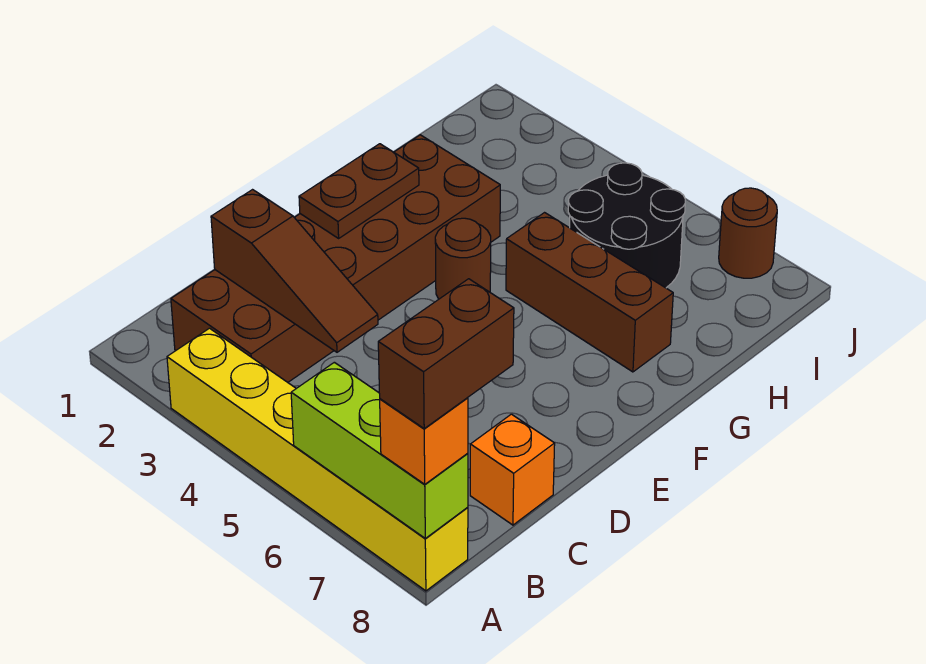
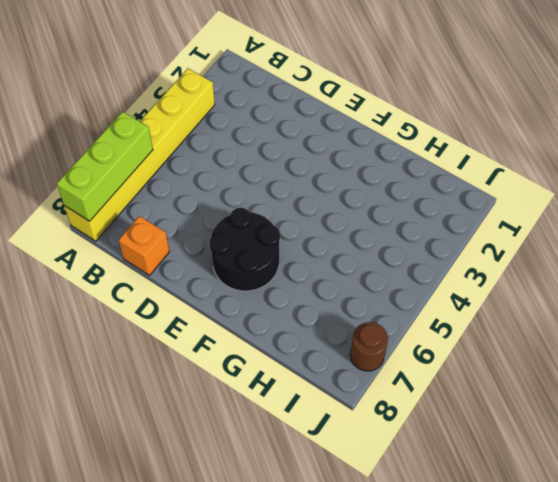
black round brick E6:F7 level 1 -> black round brick H5:I6 level 1
none -> brown brick B2:G3 level 1
none -> brown round brick F4 level 1
none -> brown brick G5:G7 level 1

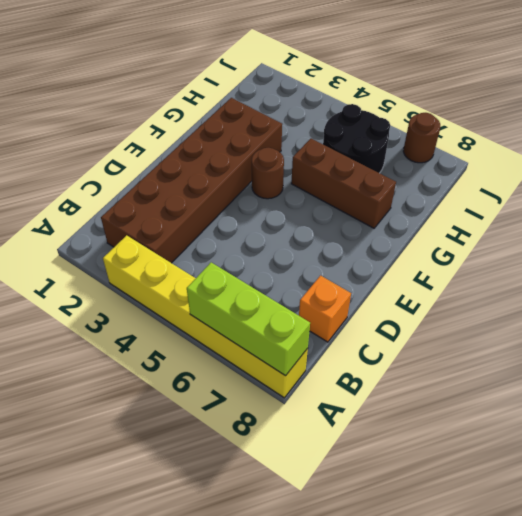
none -> brown slope C2:C4 level 2 top 2
none -> brown plate E2:F2 level 2
none -> orange brick A8 level 3

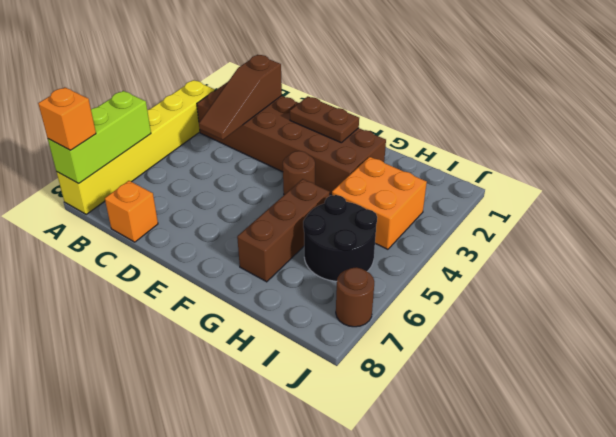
orange brick H3:I4 level 1 -> none
none -> brown brick A8:B8 level 4

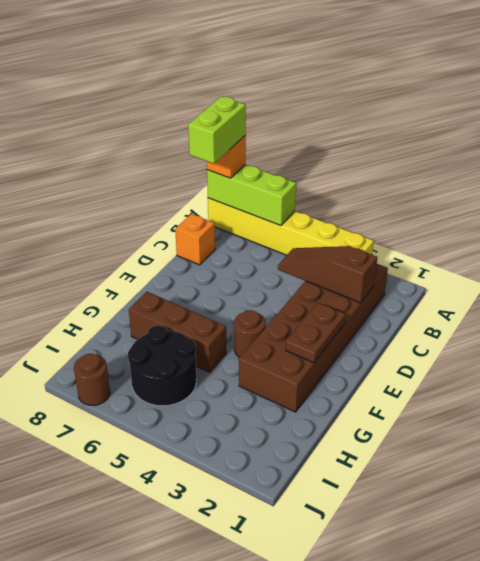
lime brick A8:B8 level 4 -> brown brick A8:B8 level 4

